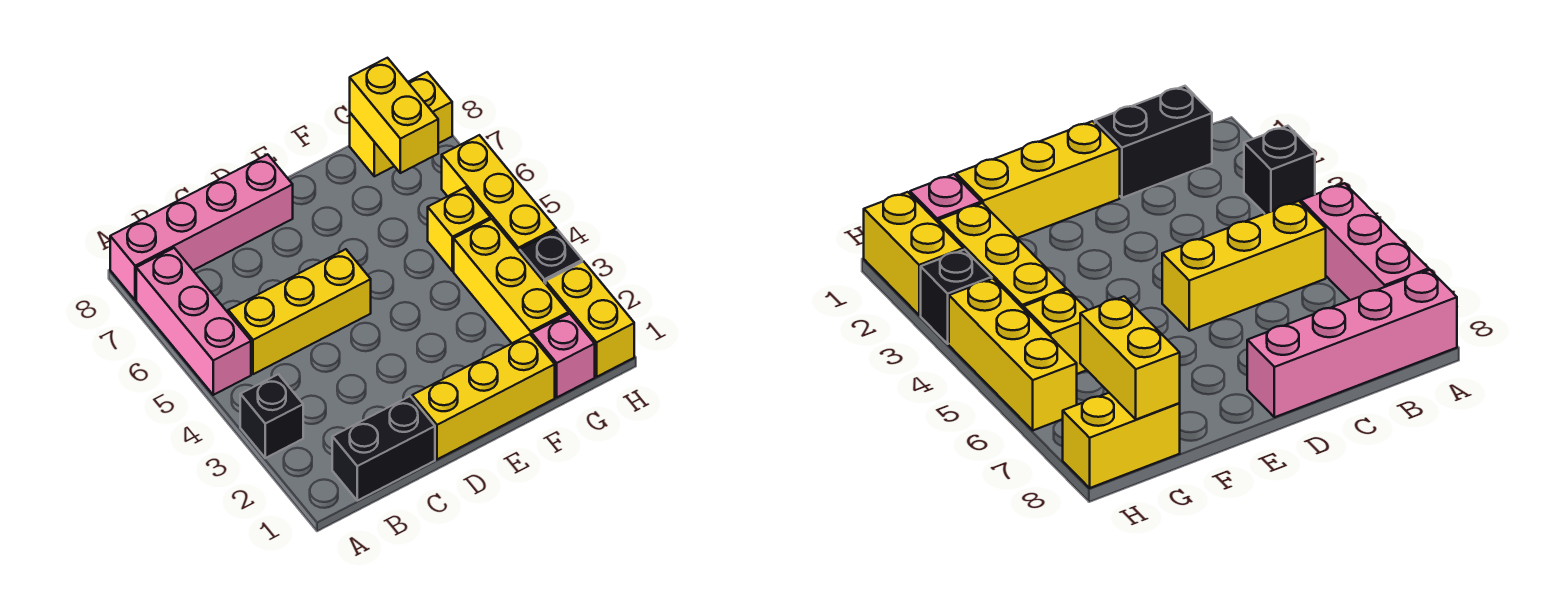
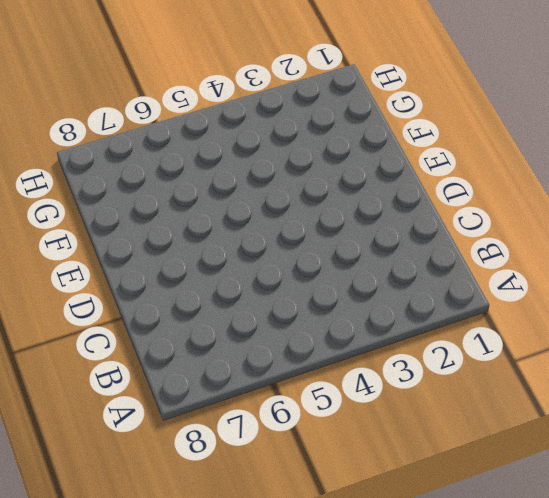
none -> black brick A3 level 1
none -> pink brick A5:A7 level 1
none -> pink brick A8:D8 level 1

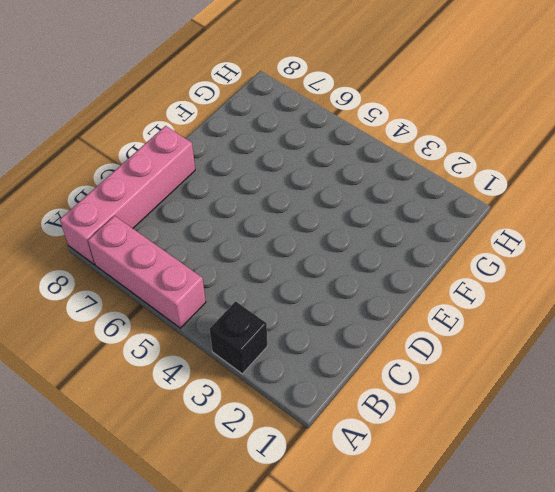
none -> black brick B1:C1 level 1
none -> yellow brick B5:D5 level 1
none -> yellow brick D1:F1 level 1

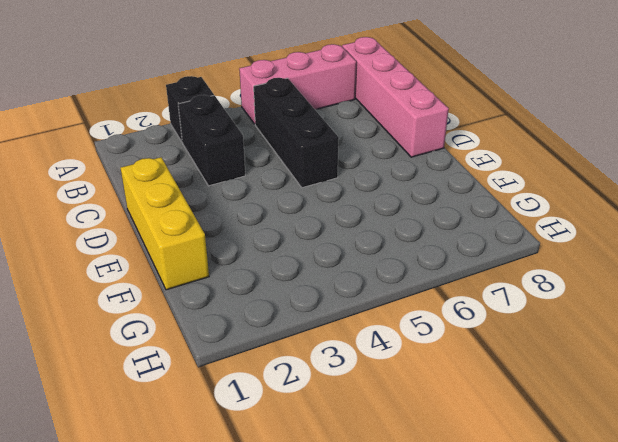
black brick B3:C3 level 1 -> black brick B1:C1 level 1
black brick B5:D5 level 1 -> yellow brick B5:D5 level 1
none -> pink brick G1 level 1
none -> yellow brick G2:G4 level 1
none -> yellow brick G5 level 1

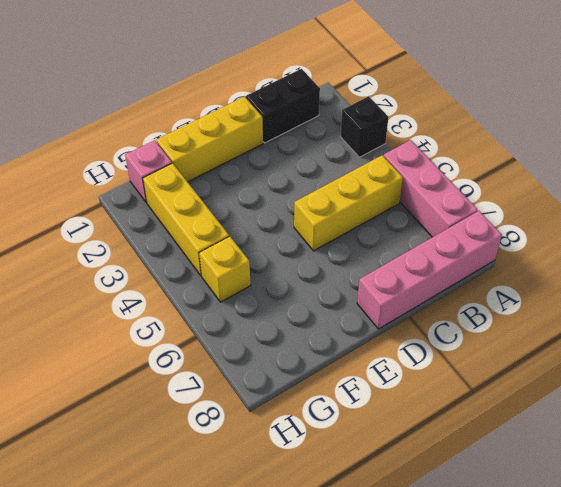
none -> yellow brick G8:H8 level 1
none -> yellow brick H1:H2 level 1
none -> black brick H3 level 1

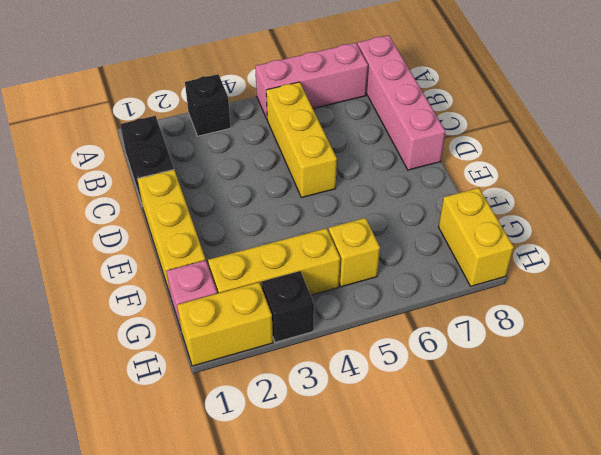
none -> yellow brick H4:H6 level 1
none -> yellow brick G7:G8 level 2

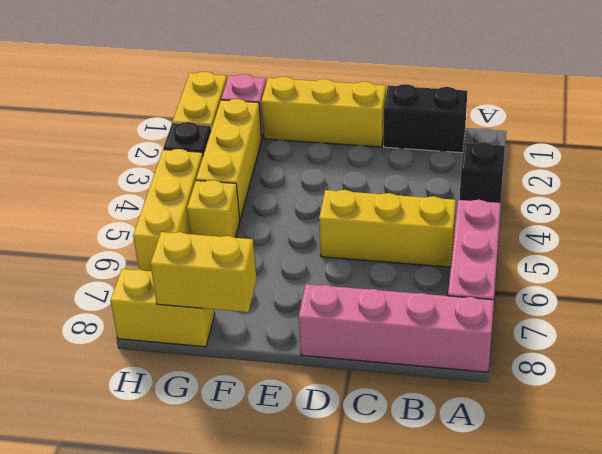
yellow brick F8:G8 level 2 -> yellow brick G7:G8 level 2

